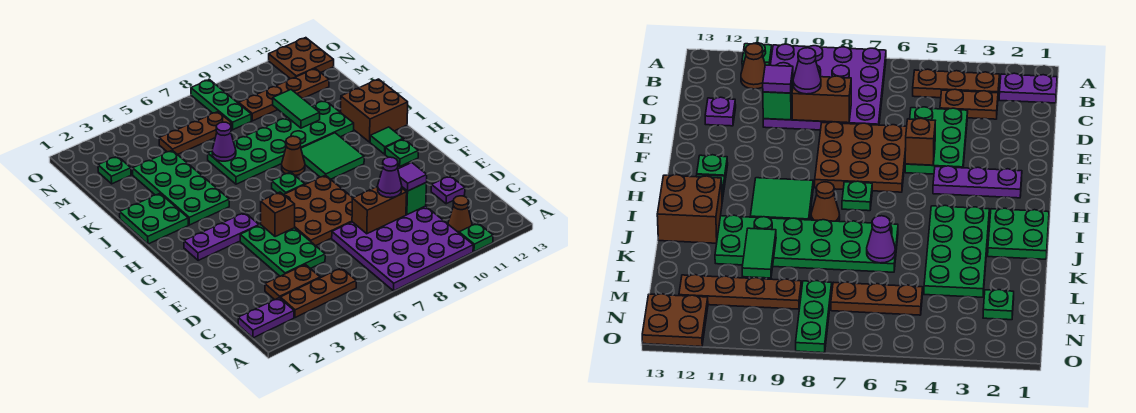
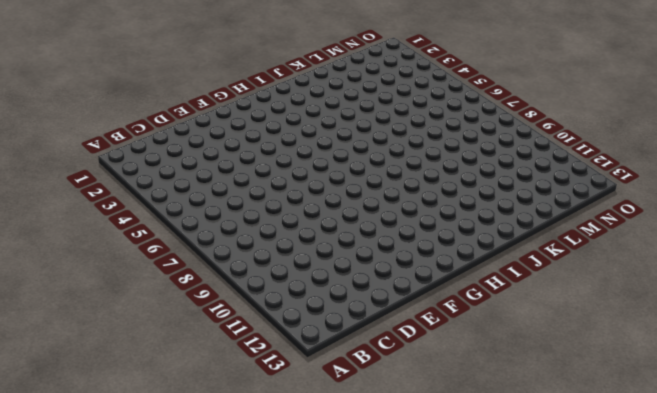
none -> purple plate A7:D10 level 1
none -> green plate A11 level 1
none -> purple plate B1:B2 level 1
none -> brown plate B3:B5 level 1

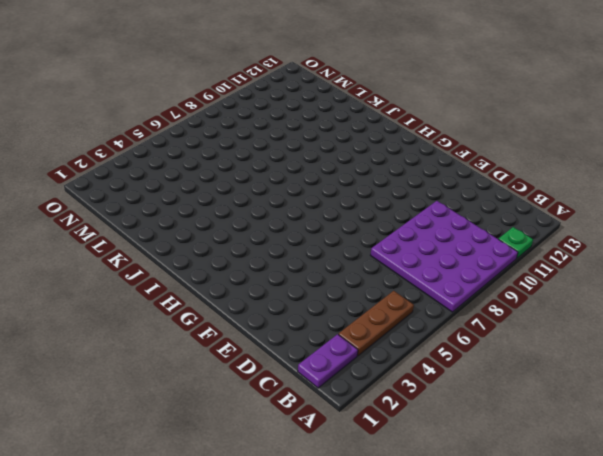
none -> brown cone B11 level 1
none -> brown plate C3:C4 level 1
none -> green plate D4:F5 level 1
none -> purple plate D12 level 1

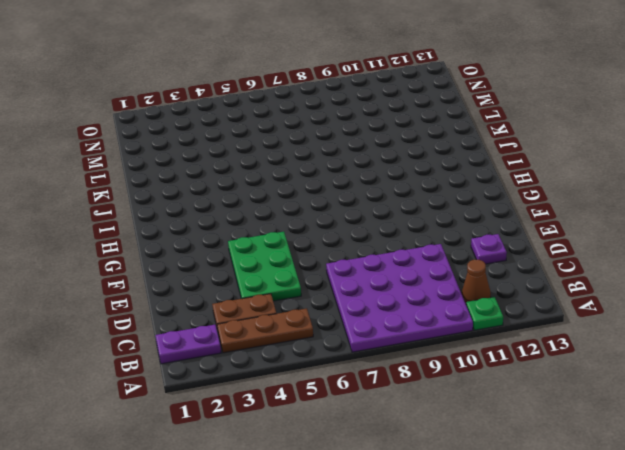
none -> brown plate E6:G8 level 1
none -> purple plate G2:G4 level 1
none -> green plate G12 level 1
none -> green plate H7 level 1

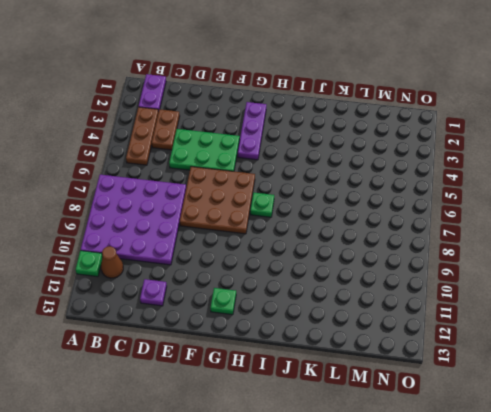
none -> green tile H9:I10 level 1
none -> green tile H12 level 1
none -> green plate I1:J2 level 1
none -> green plate I3:L4 level 1

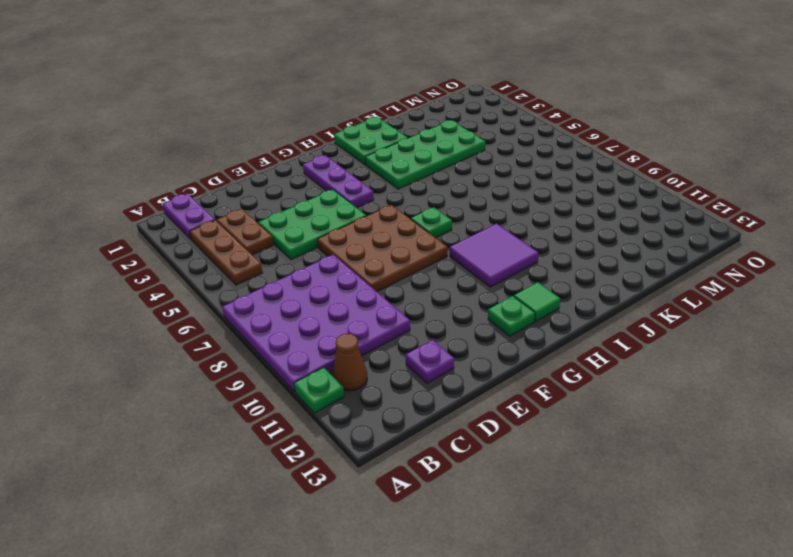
purple tile H9:I10 level 1 -> green tile H9:I10 level 1
none -> brown cone I8 level 1
none -> brown brick I12:J13 level 1
none -> green plate J6:K11 level 1
none -> green plate M2 level 1

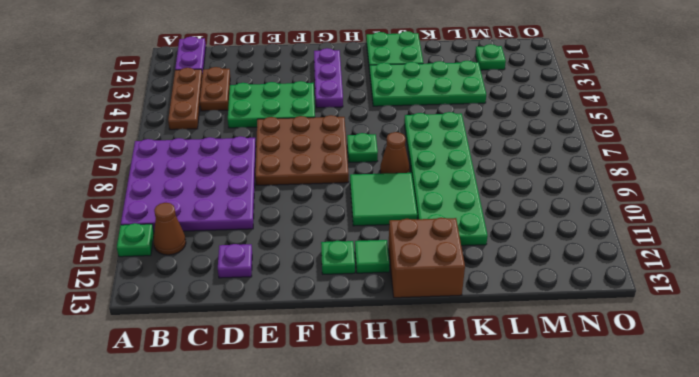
none -> brown plate M5:M7 level 1
none -> green plate M8:O8 level 1
none -> brown plate M9:M12 level 1
none -> brown plate N12:O13 level 1

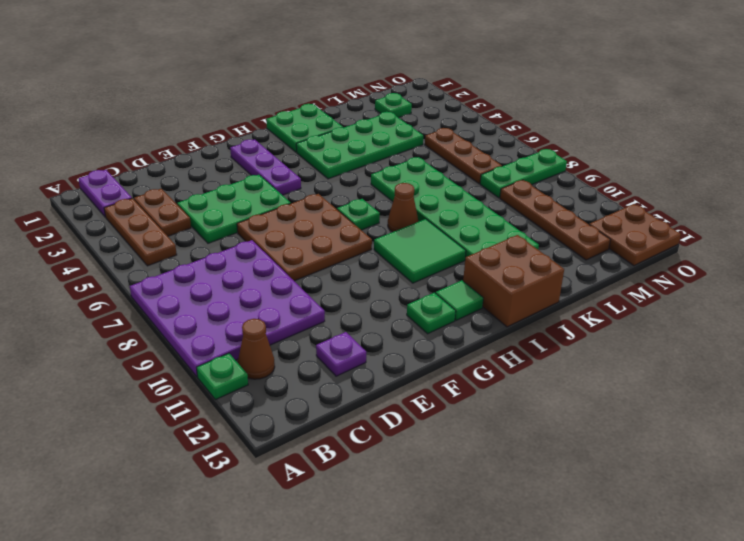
none -> brown brick D8:D9 level 2
none -> green brick D10 level 2
none -> brown brick F5 level 2
none -> purple cone K6 level 2

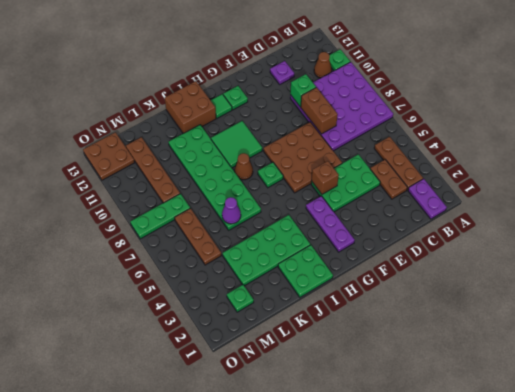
none -> green tile K10:L10 level 2
none -> purple cone D9 level 3
none -> purple tile D10 level 3

